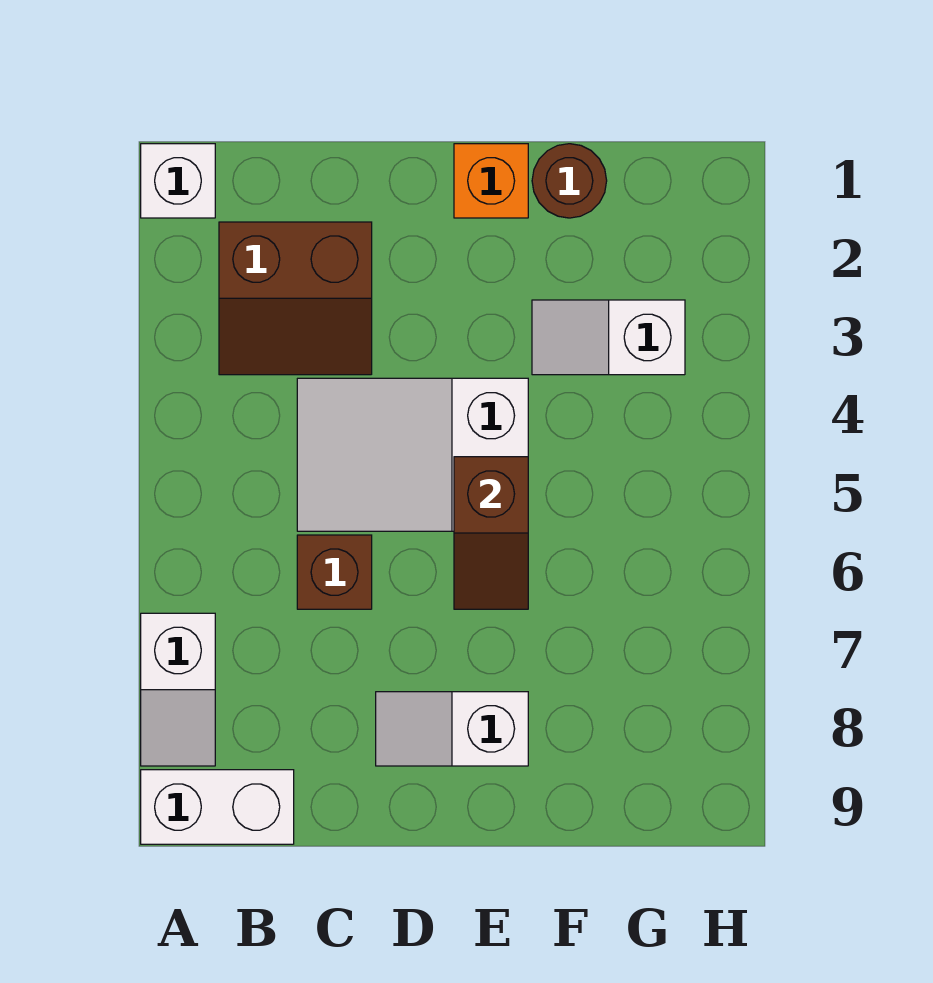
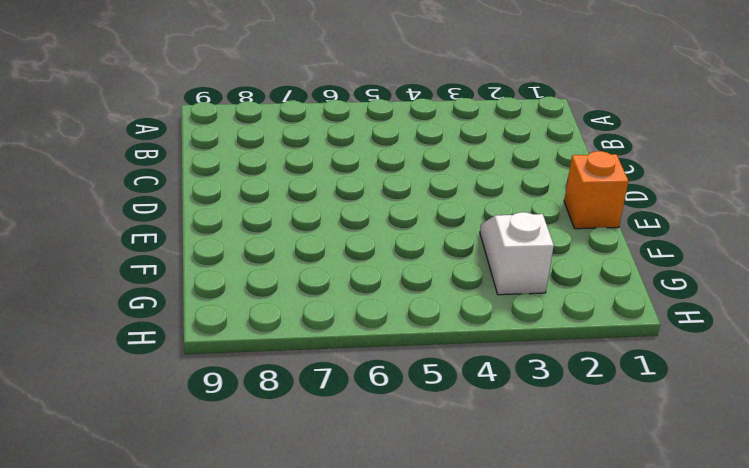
none -> white brick A1 level 1
none -> white slope A7:A8 level 1 top 7

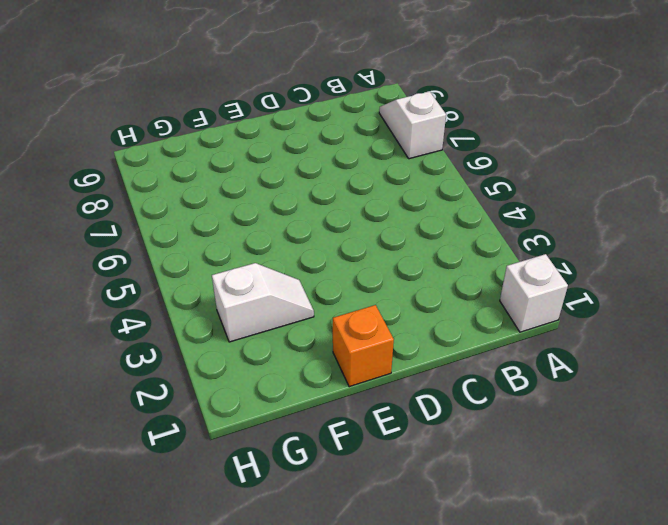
none -> white brick A9:B9 level 1
none -> brown slope B2:C3 level 1 top 2

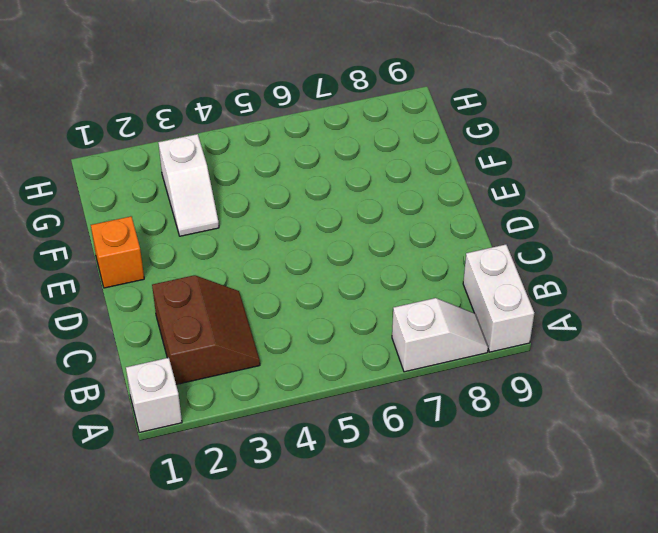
none -> white slope C4:E5 level 1 top E
none -> brown brick C6 level 1

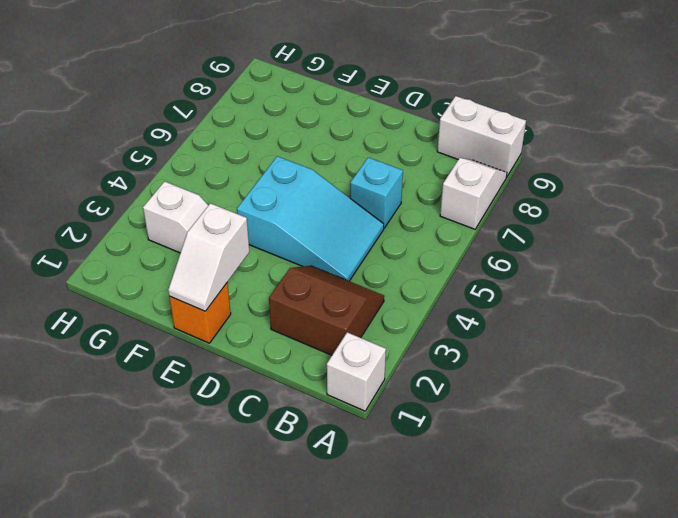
cyan slope C4:E5 level 1 top E -> white slope C4:E5 level 1 top E
cyan brick C6 level 1 -> brown brick C6 level 1
white slope E1:E2 level 2 top 2 -> white slope D8:E8 level 1 top E
none -> brown round brick F1 level 1
none -> brown slope E5:E6 level 2 top 5

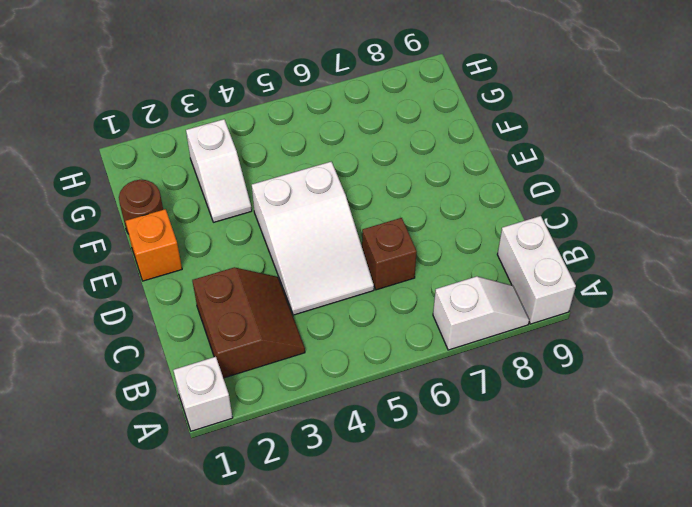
none -> white slope D8:E8 level 1 top E
none -> brown slope E5:E6 level 2 top 5

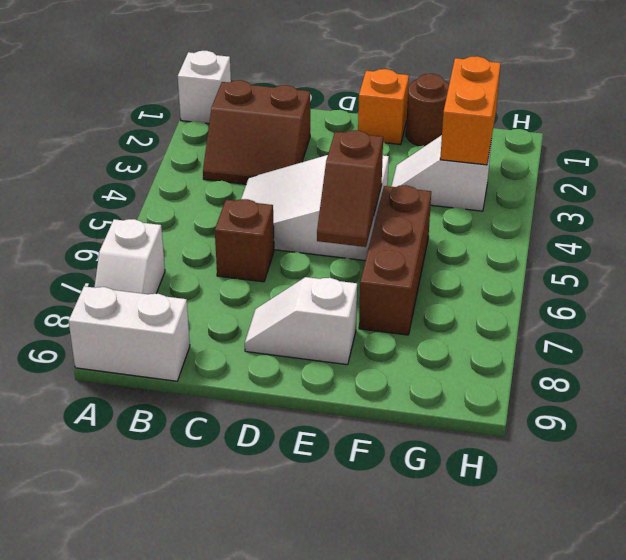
brown brick F5:F7 level 1 -> none
orange brick G2:G3 level 2 -> none

